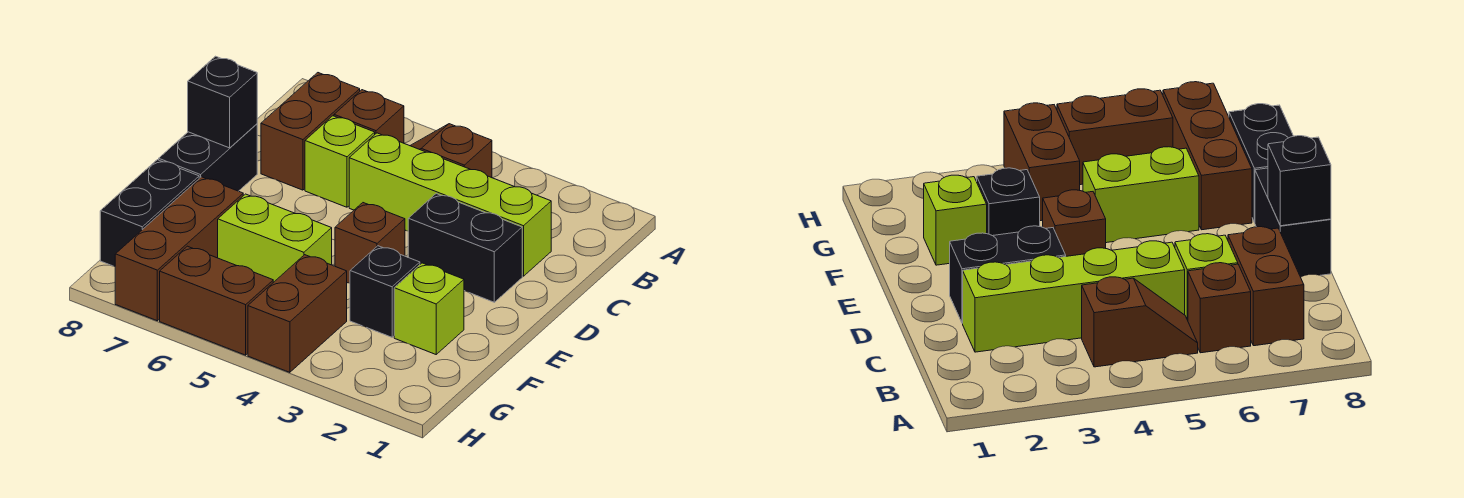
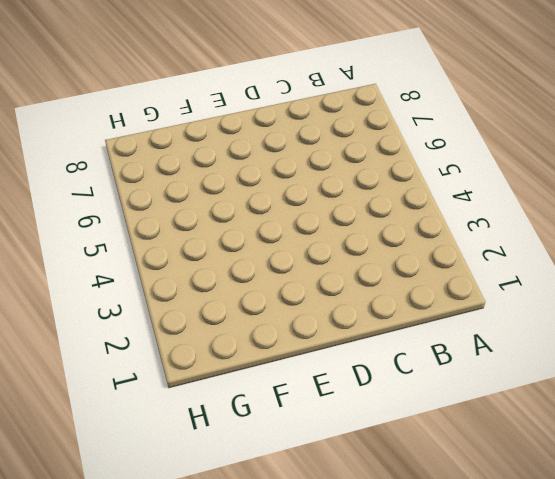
none -> brown slope B4:B5 level 1 top 4
none -> brown brick B6 level 1
none -> brown brick B7:C7 level 1

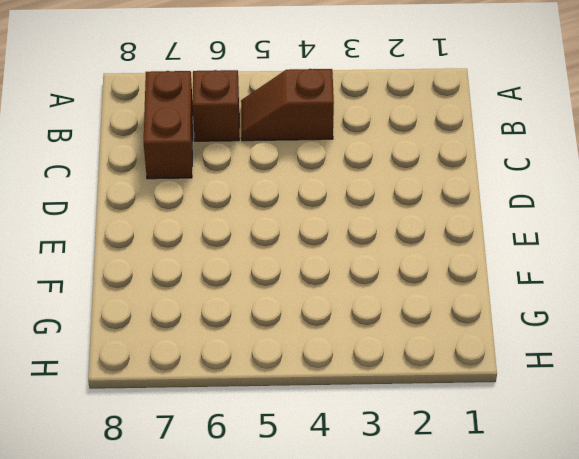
none -> lime brick C2:C5 level 1
none -> lime brick C6 level 1
none -> black brick D2:D3 level 1

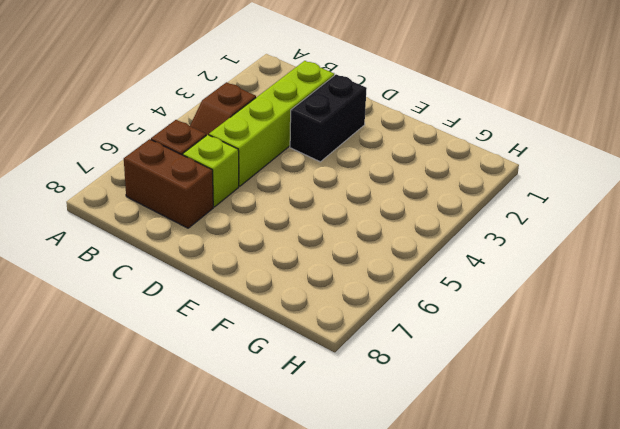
none -> black brick D8:E8 level 1
none -> brown brick E4 level 1
none -> lime brick F2 level 1

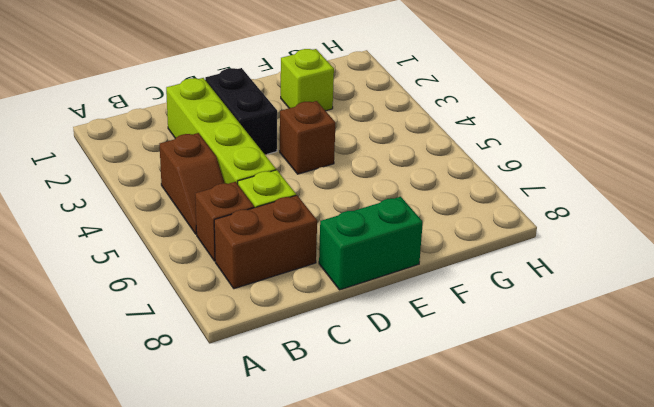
green brick D8:E8 level 1 -> black brick D8:E8 level 1
none -> black brick F3 level 1
none -> lime brick F5:F6 level 1
none -> brown brick F7:H7 level 1

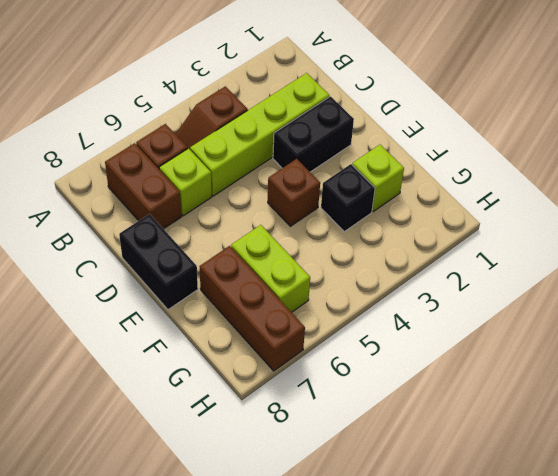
lime brick F6:G6 level 1 -> lime brick F5:F6 level 1
none -> black brick F8:G8 level 1
none -> brown brick G4:H4 level 1
none -> brown brick H5:H6 level 1

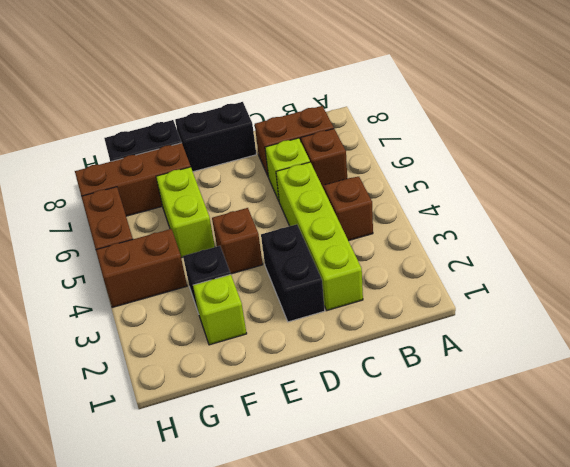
none -> black brick D8 level 2

